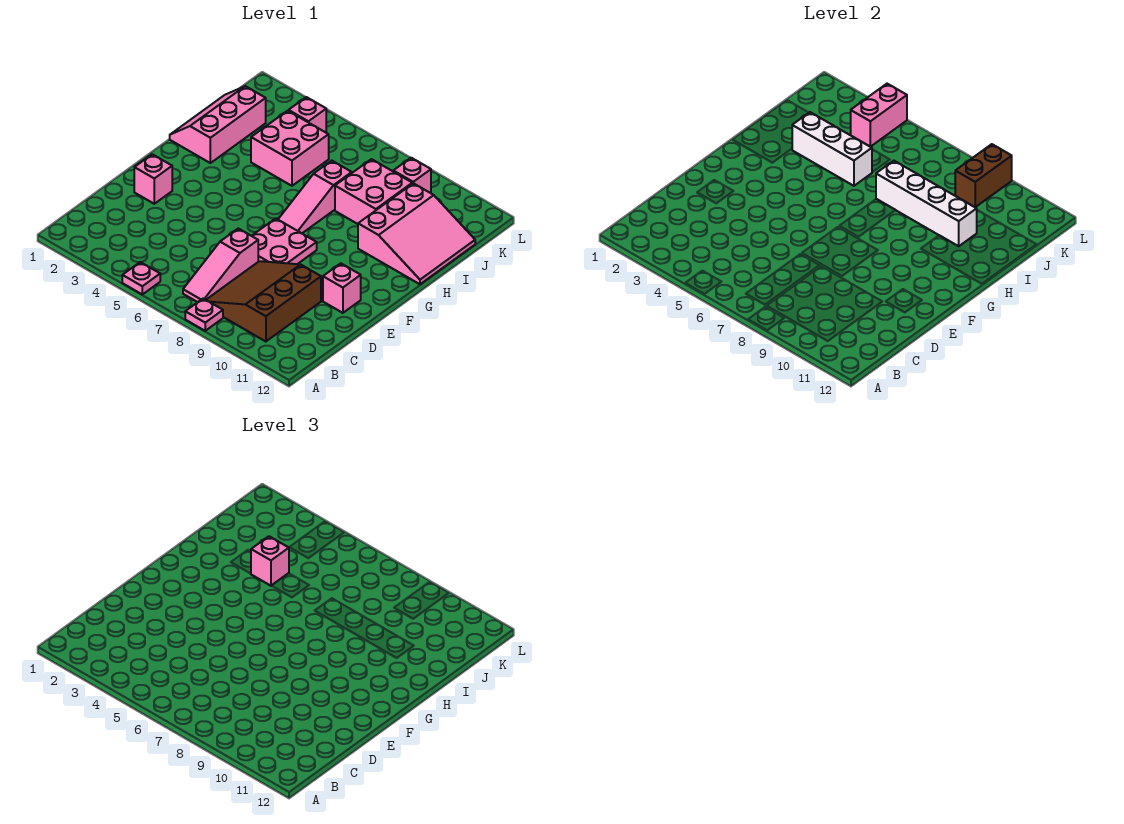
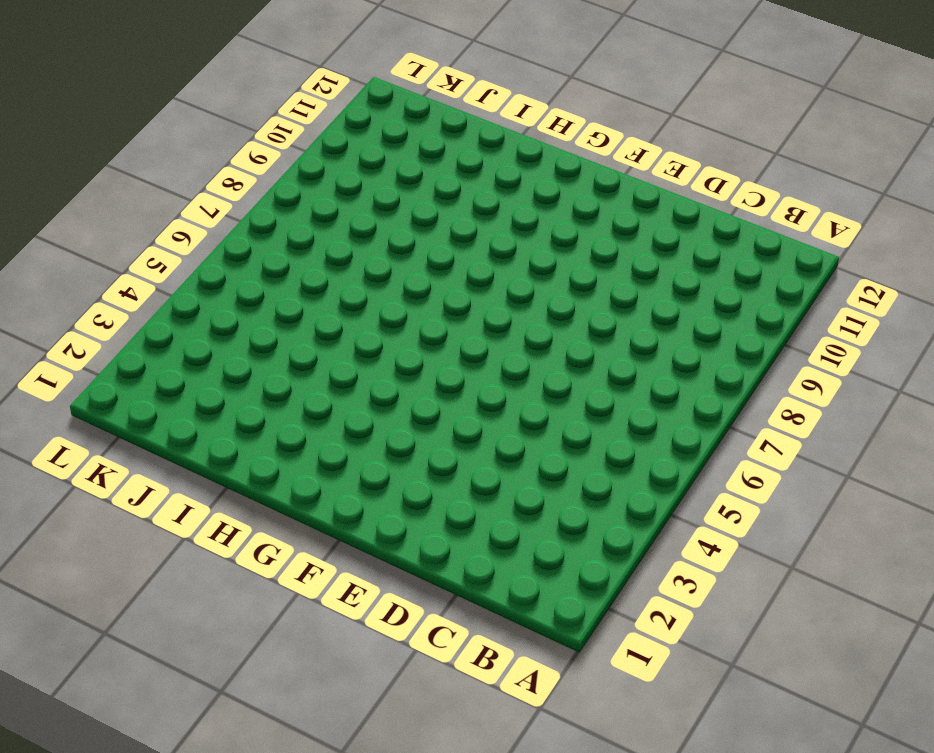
none -> pink plate A5 level 1
none -> pink plate A8 level 1
none -> pink slope B7:D7 level 1 top D

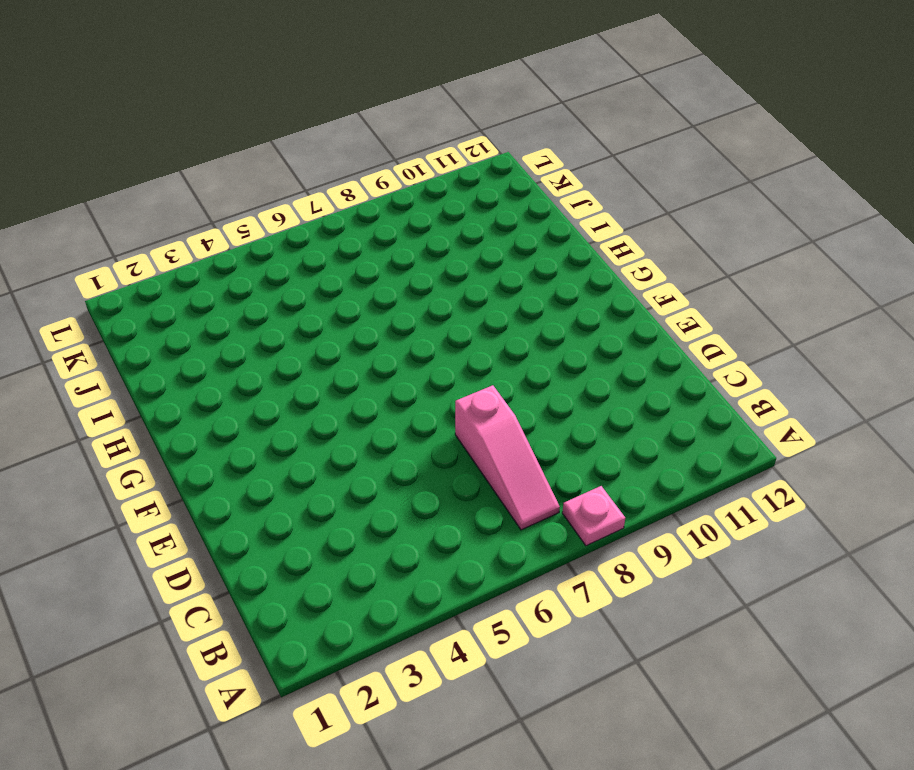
none -> pink plate A5 level 1
none -> brown slope B8:D10 level 1 top 10
none -> pink brick E2 level 1

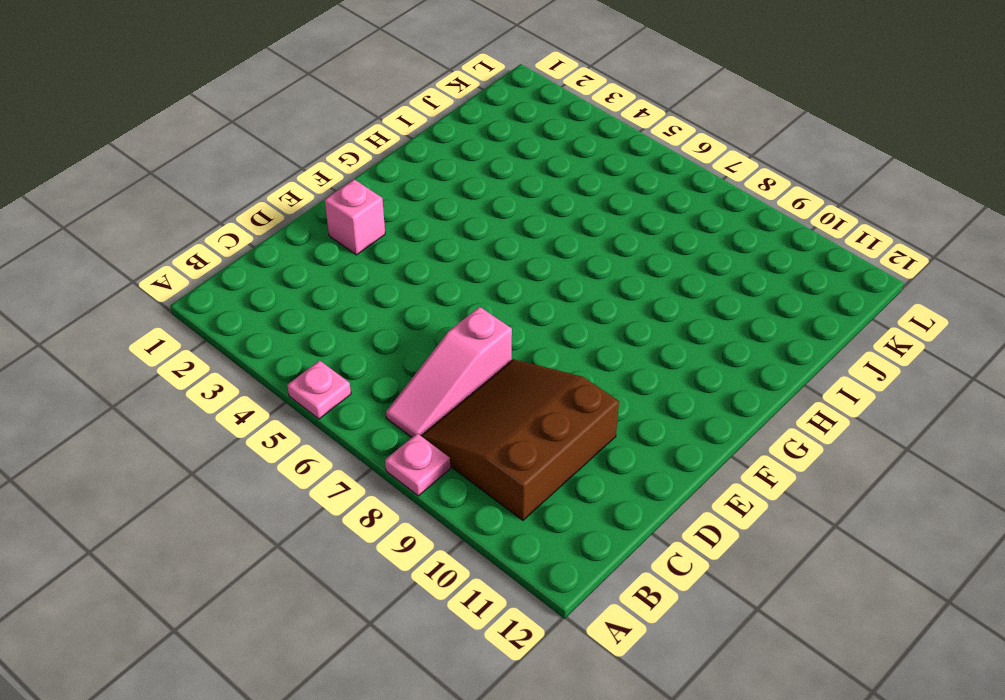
none -> pink plate E7:F8 level 1
none -> pink brick E11 level 1
none -> pink slope G7:I7 level 1 top I

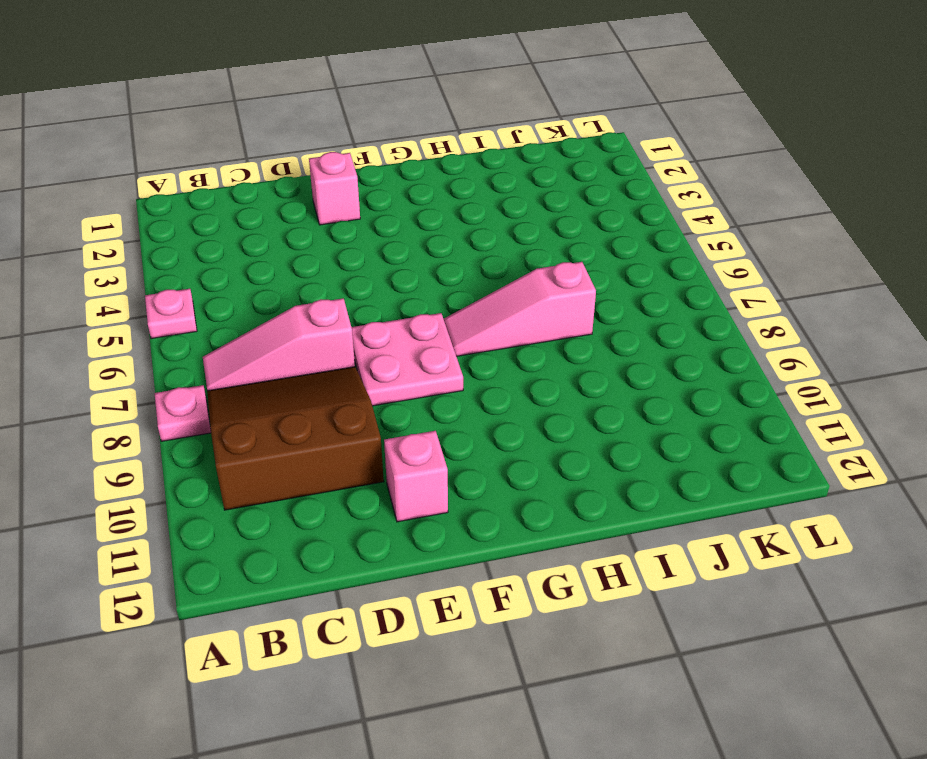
none -> pink slope H1:J2 level 1 top 2
none -> pink slope H10:J12 level 1 top 10
none -> pink brick I4:J5 level 1

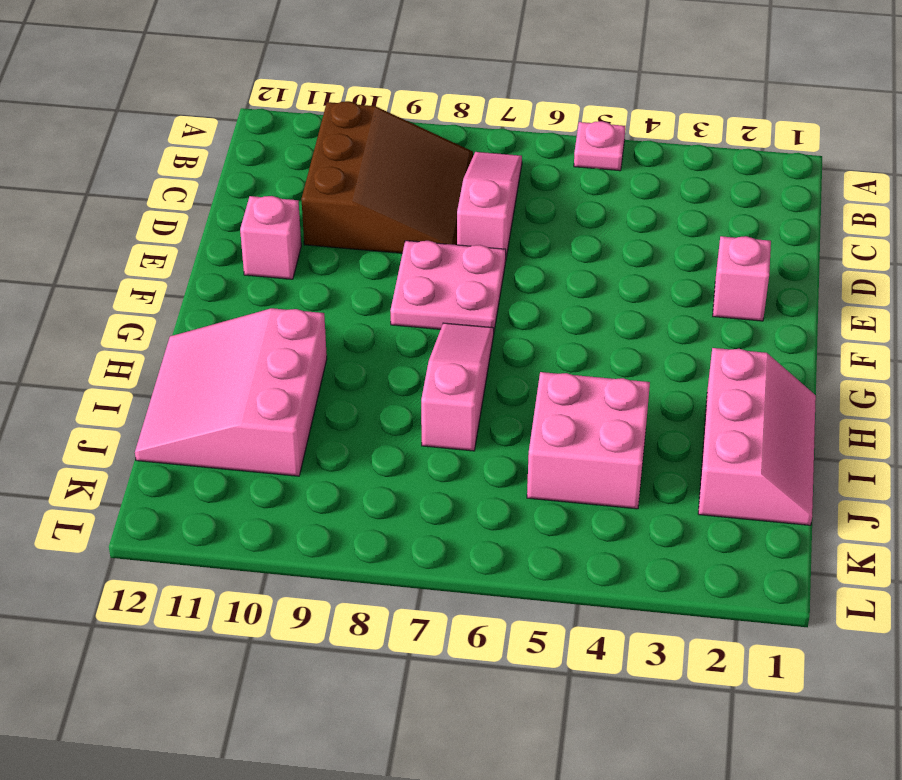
none -> pink plate A8 level 1
none -> pink brick I8:J9 level 1
none -> pink brick K4 level 1

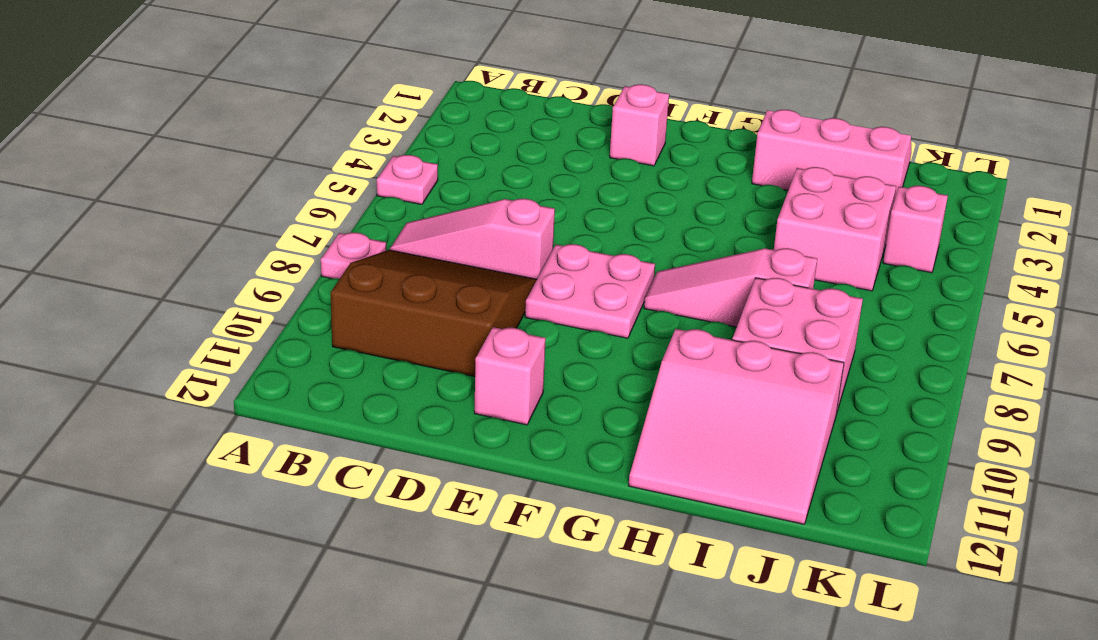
none -> pink brick K9 level 1
none -> white brick I3:I5 level 2
none -> white brick I7:I10 level 2

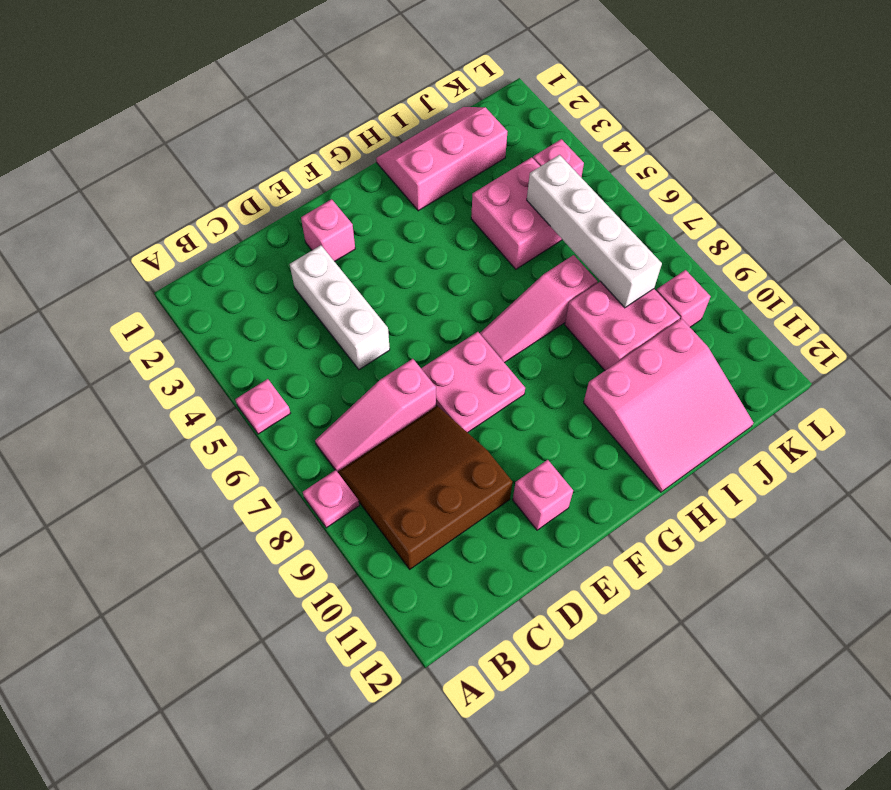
white brick D3:D5 level 1 -> white brick I3:I5 level 2
white brick J5:J8 level 2 -> white brick I7:I10 level 2
none -> pink brick K4:L4 level 2
none -> brown brick K9:L9 level 2
none -> pink brick I4 level 3

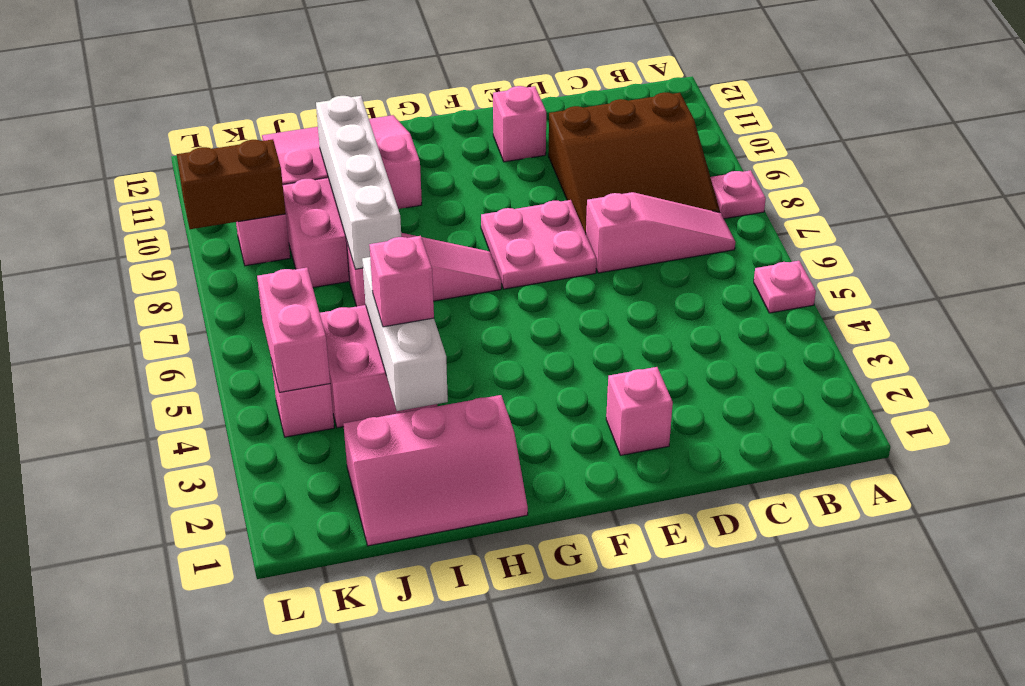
pink brick K4:K5 level 2 -> pink brick K4:L4 level 2

